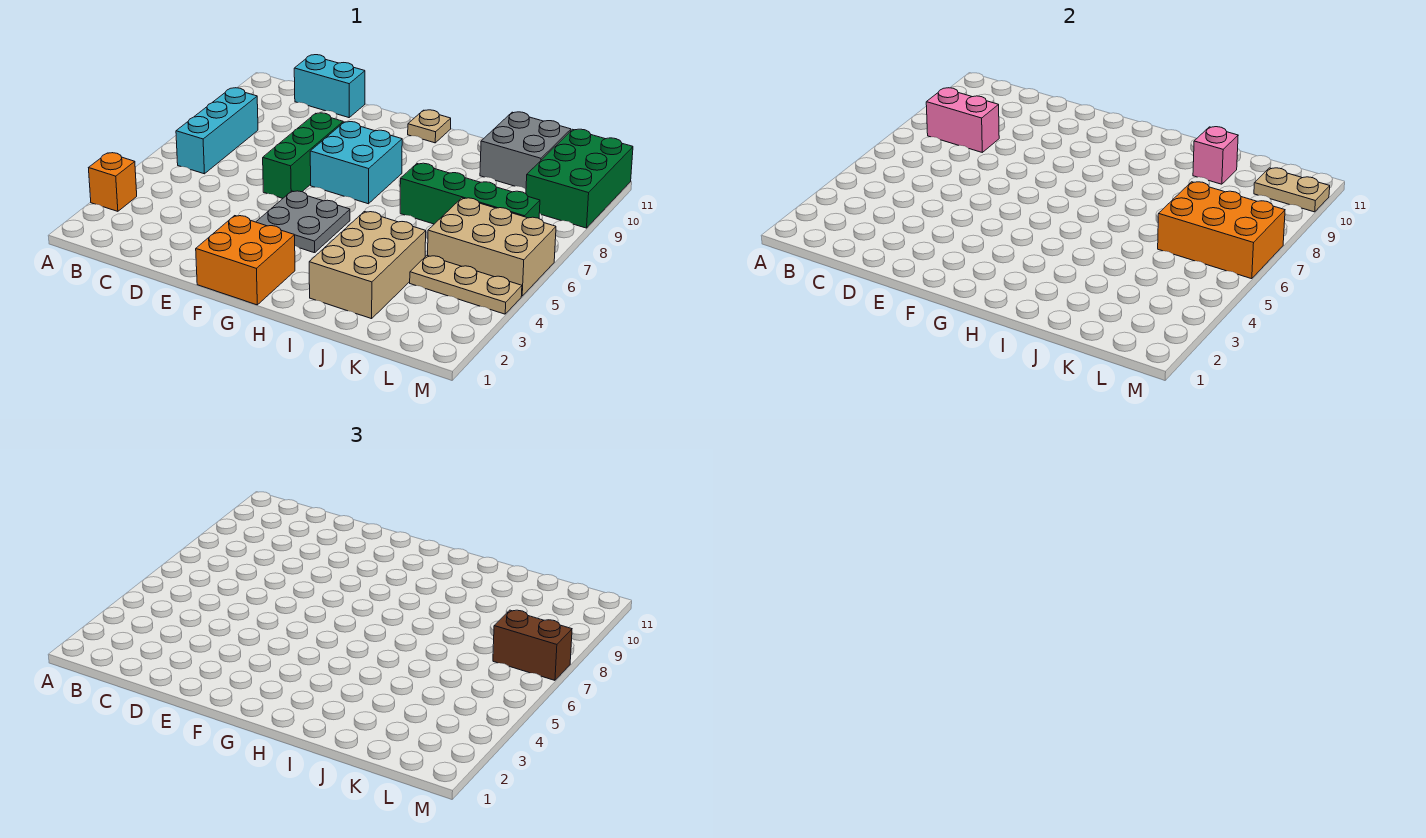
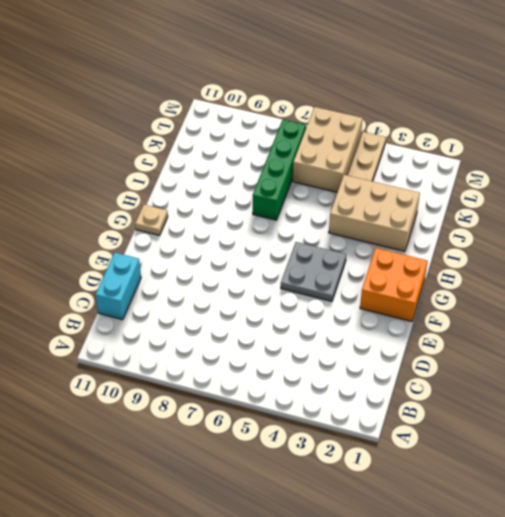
none -> orange brick A3 level 1
none -> cyan brick B6:B8 level 1
none -> green brick E6:E8 level 1

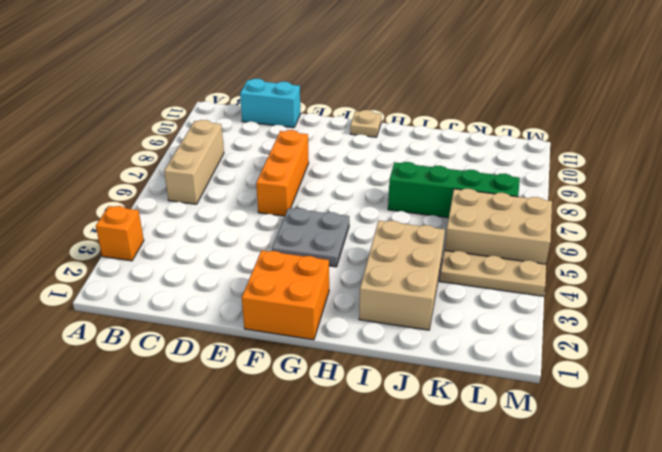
tan brick B6:B8 level 1 -> cyan brick B6:B8 level 1
orange brick E6:E8 level 1 -> green brick E6:E8 level 1
none -> cyan brick F7:G8 level 1
none -> grey brick J10:K11 level 1
none -> green brick L9:M11 level 1

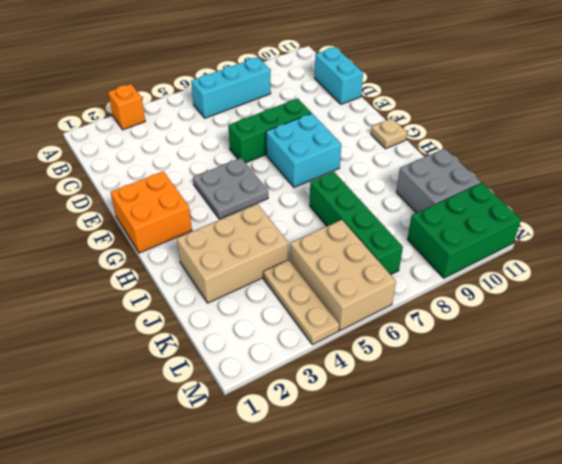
none -> pink brick B8:C8 level 2
none -> pink brick J10 level 2
none -> orange brick K6:M7 level 2

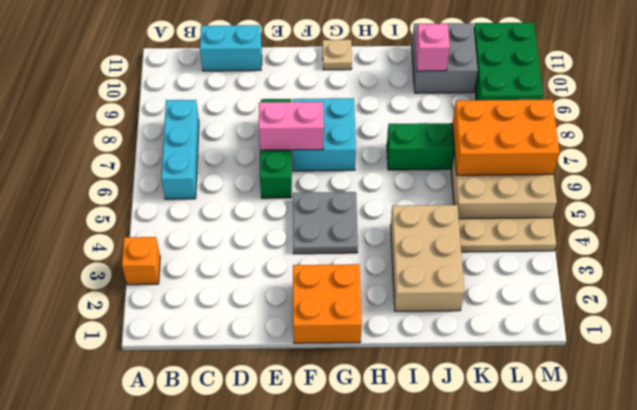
pink brick E7:F7 level 2 -> pink brick B8:C8 level 2
none -> tan plate L10:M10 level 2
none -> brown brick L7:M7 level 3

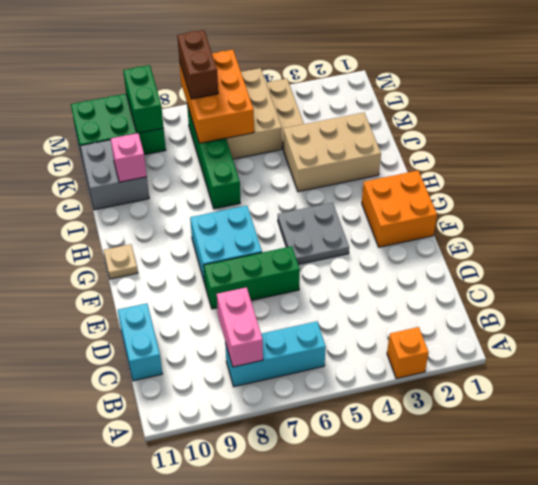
green brick L9:M9 level 2 -> none
none -> tan plate L10:M10 level 2

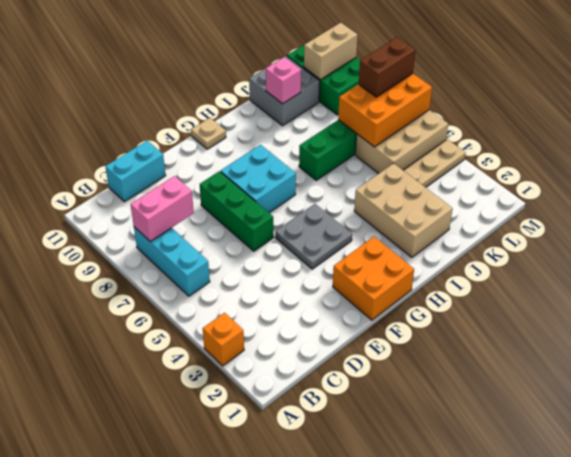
tan brick L10:M10 level 2 -> tan plate L10:M10 level 2

